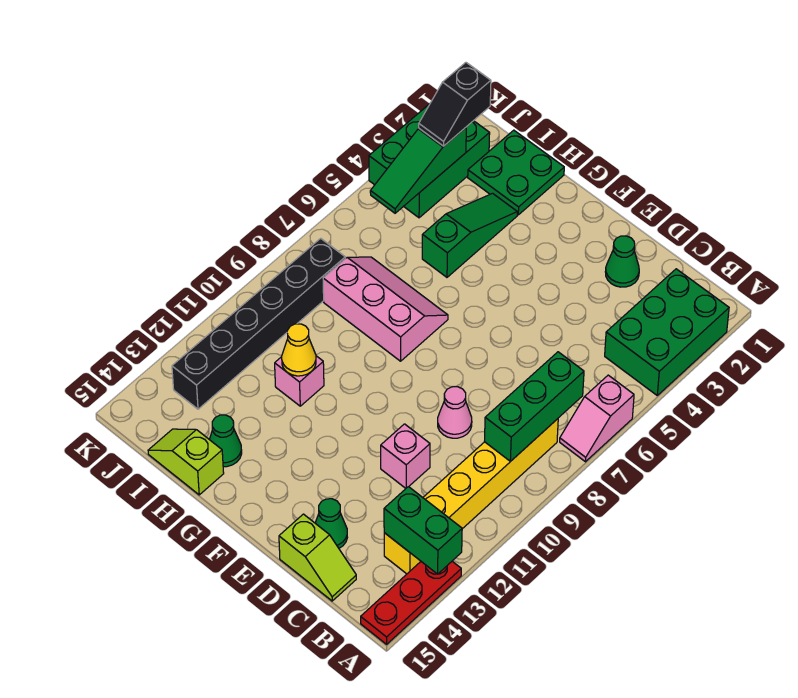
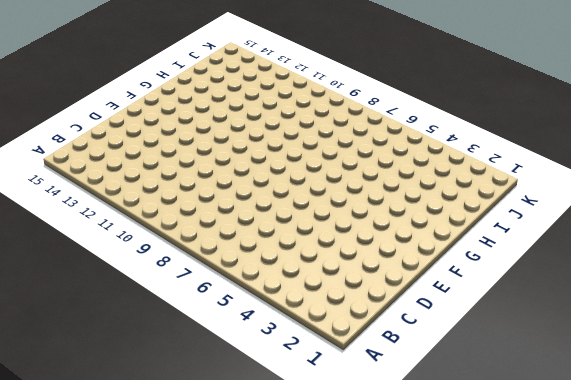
none -> green brick A2:B4 level 1
none -> pink slope A6:A7 level 1 top 6
none -> red plate A13:A15 level 1

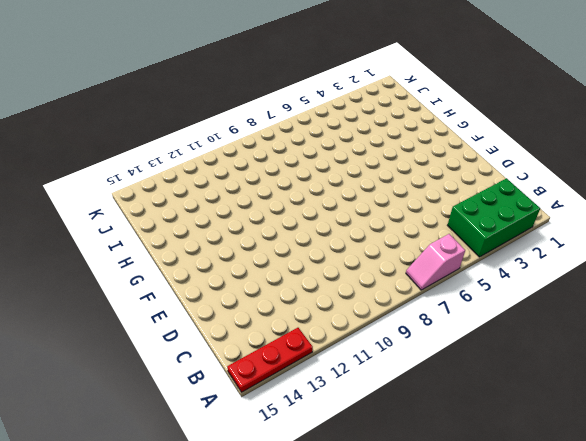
none -> yellow brick B8:B13 level 1
none -> lime slope C15:D15 level 1 top D
none -> green cone D2 level 1

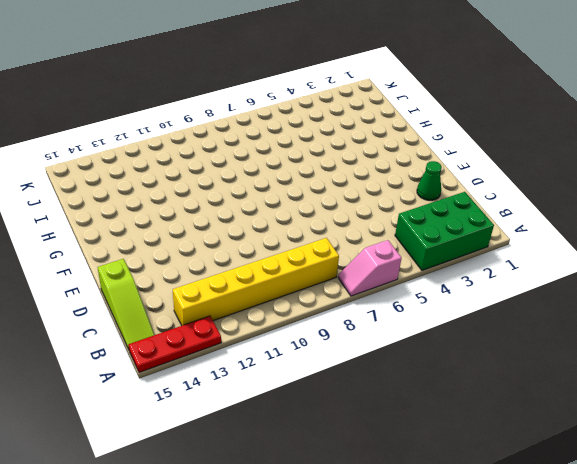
lime slope B15:D15 level 1 top D -> lime slope C15:D15 level 1 top D
none -> pink cone D9 level 1
none -> pink brick D11 level 1
none -> green cone D14 level 1

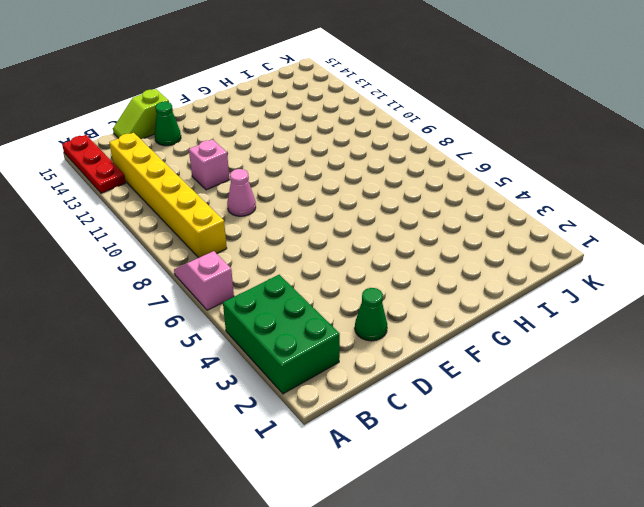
none -> pink slope G7:I8 level 1 top 8
none -> green plate H1:I2 level 1
none -> green slope H3:H5 level 1 top 5

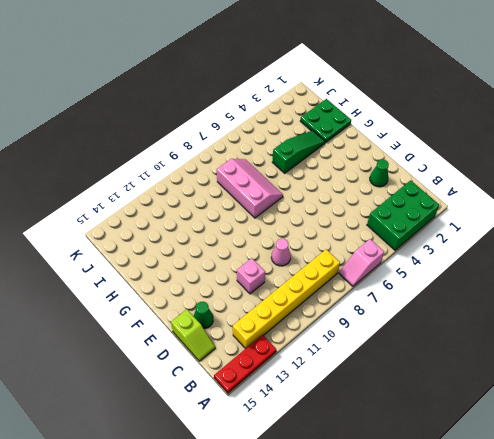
none -> pink brick H11 level 1
none -> green cone H14 level 1
none -> lime slope H15:I15 level 1 top H

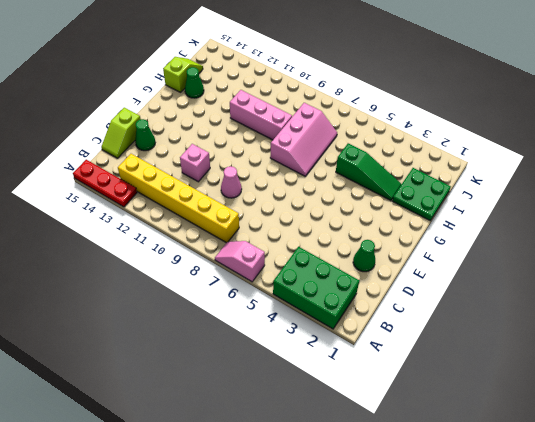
pink brick H9:H11 level 1 -> pink brick H11 level 1
none -> green brick J2:K4 level 1
none -> black brick J8:J13 level 1
none -> green brick A13:B13 level 2

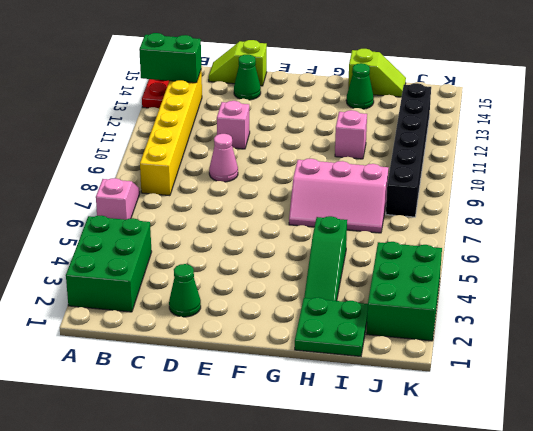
none -> green brick B7:B9 level 2
none -> yellow cone H11 level 2
none -> green slope J3:J5 level 2 top 3

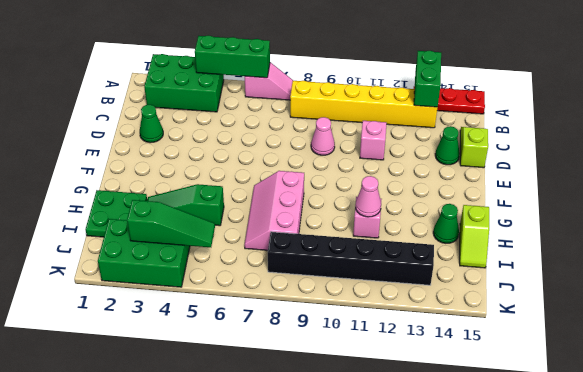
green brick A4:A6 level 2 -> green brick B7:B9 level 2
pink cone H11 level 2 -> yellow cone H11 level 2
none -> black slope J2:J3 level 3 top 2

